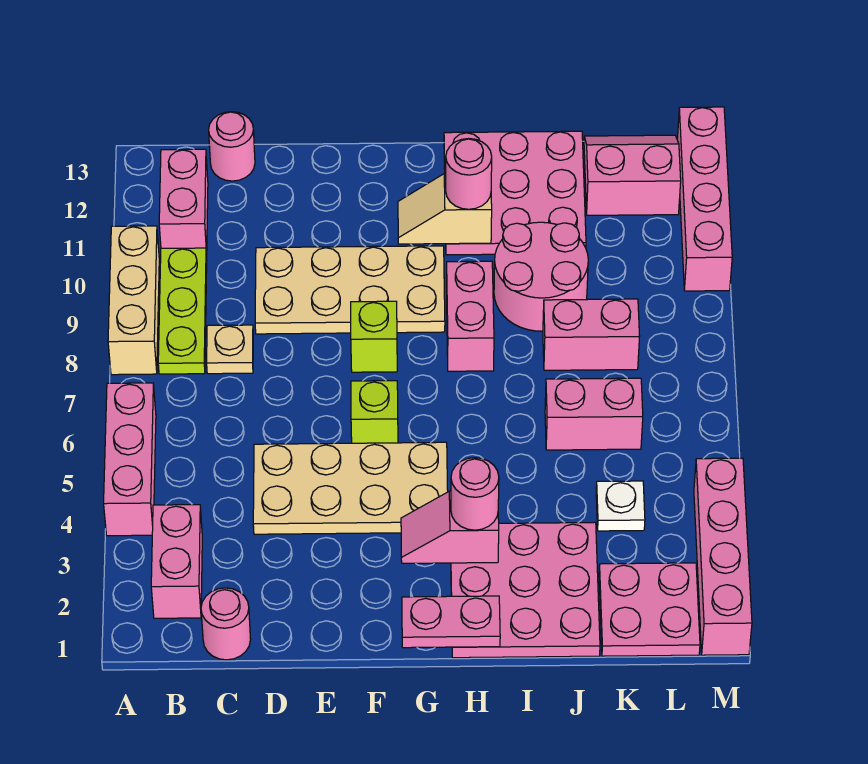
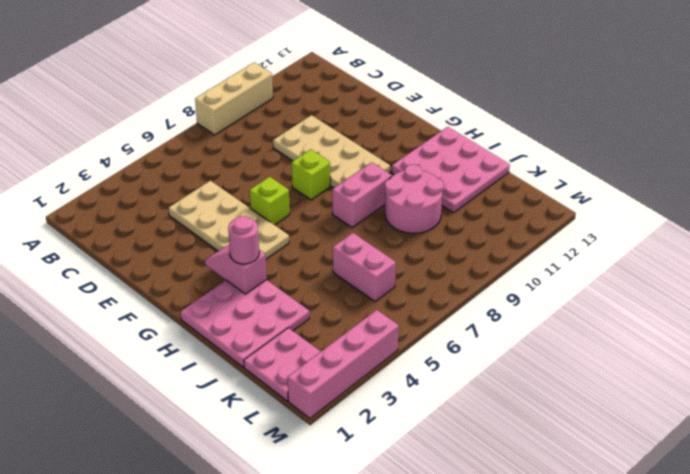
none -> pink brick A4:A6 level 1
none -> pink brick B2:B3 level 1
none -> lime plate B8:B10 level 1

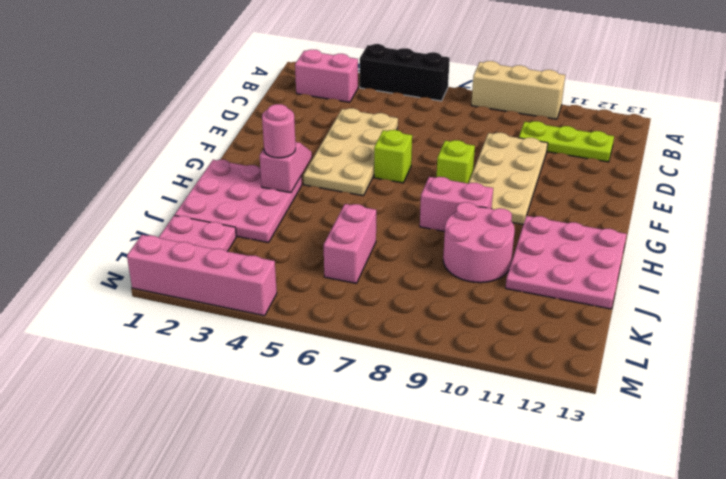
black brick A4:A6 level 1 -> pink brick A4:A6 level 1
lime plate C10:C12 level 1 -> lime plate B8:B10 level 1
none -> pink brick B11:B12 level 1
none -> pink round brick C1 level 1
none -> tan plate C8 level 1

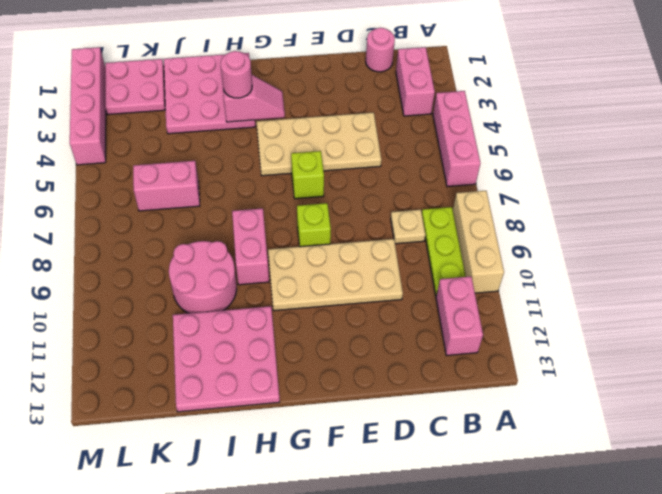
none -> pink round brick C13 level 1
none -> pink brick J8:K8 level 1
none -> white plate K4 level 1

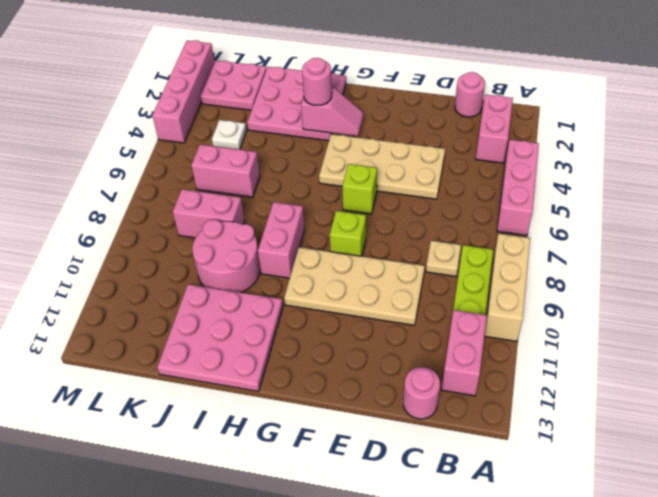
none -> pink slope K12:L13 level 1 top 12
none -> pink brick M10:M13 level 1
none -> pink plate G1:H1 level 2

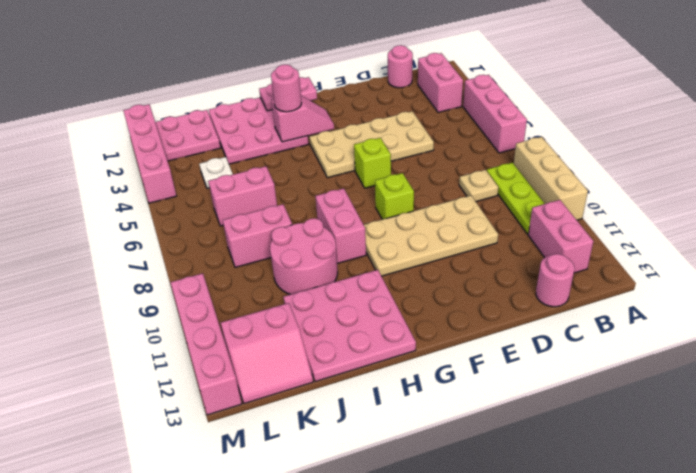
none -> tan slope G11:H11 level 2 top H
none -> pink round brick H11 level 3

